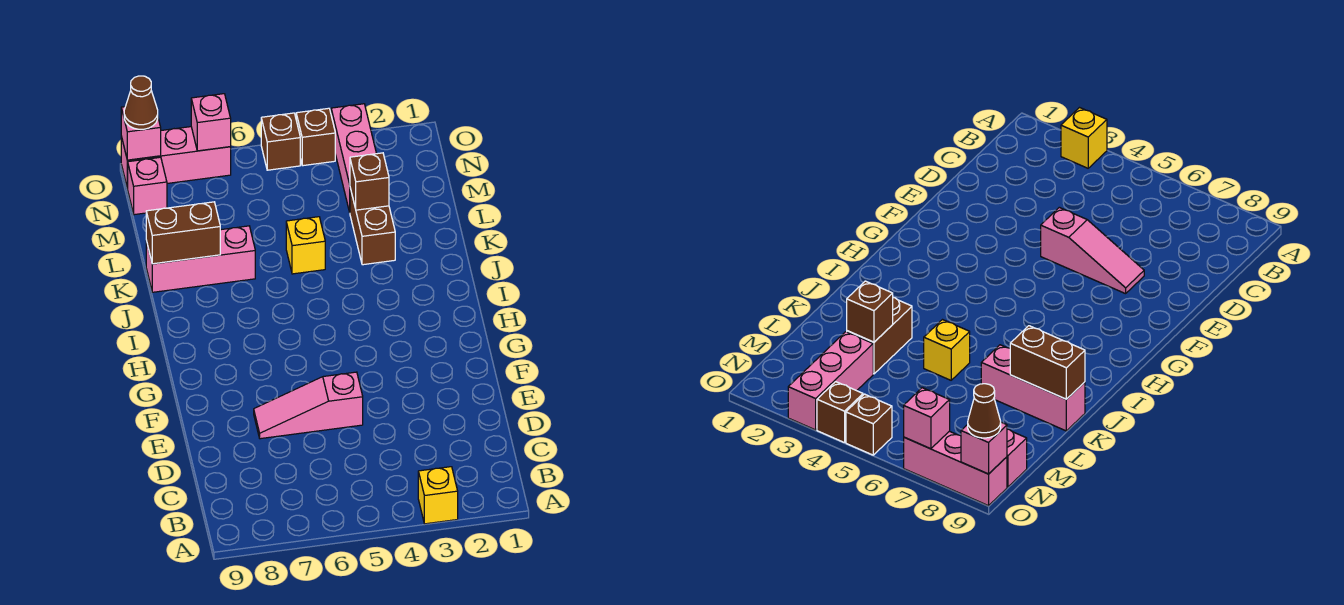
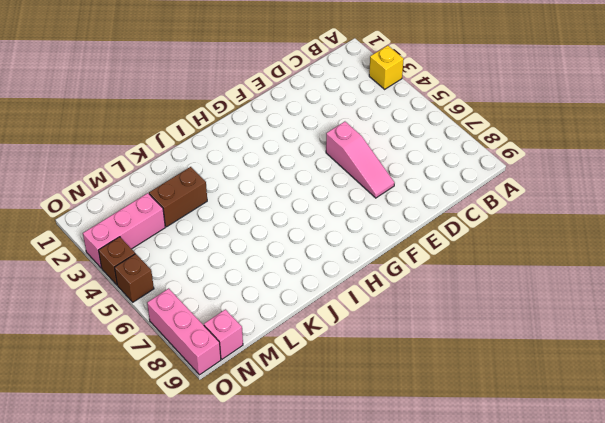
none -> yellow brick K5 level 1
none -> pink brick K7:K9 level 1
none -> brown brick K8:K9 level 2

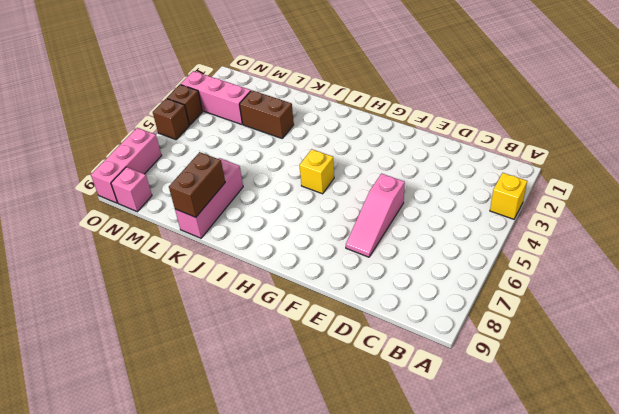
yellow brick H5 level 1 -> yellow brick K5 level 1
none -> brown brick L3 level 2
none -> pink brick O7 level 2
none -> pink brick O9 level 2

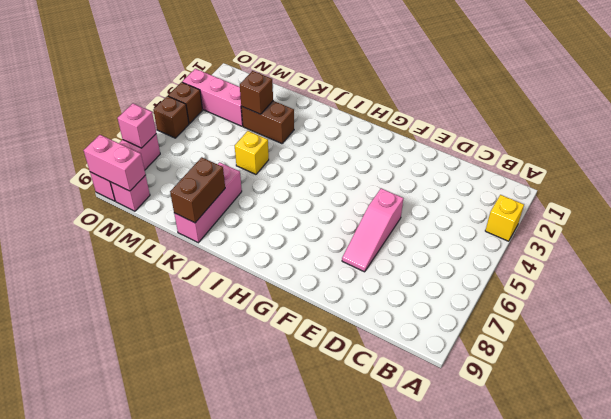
pink brick N9:O9 level 2 -> pink brick O9 level 2
none -> brown cone O9 level 3

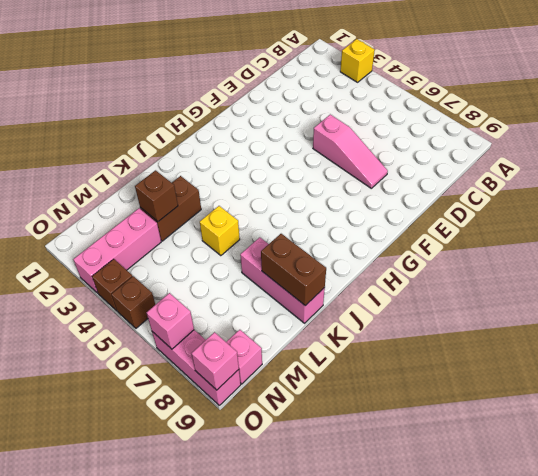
none -> brown cone O9 level 3

